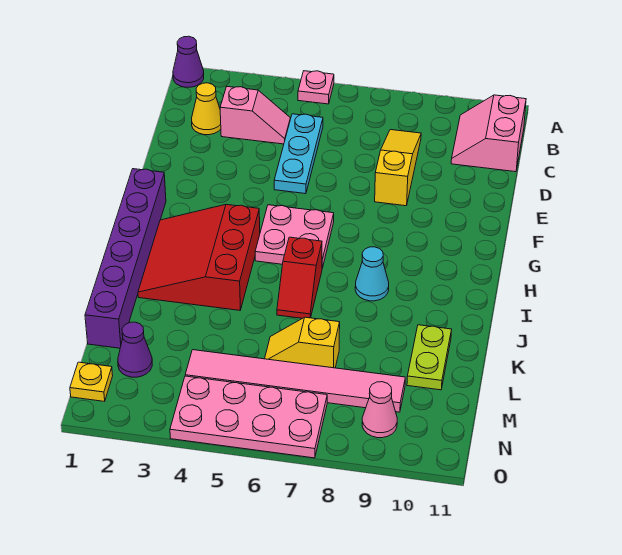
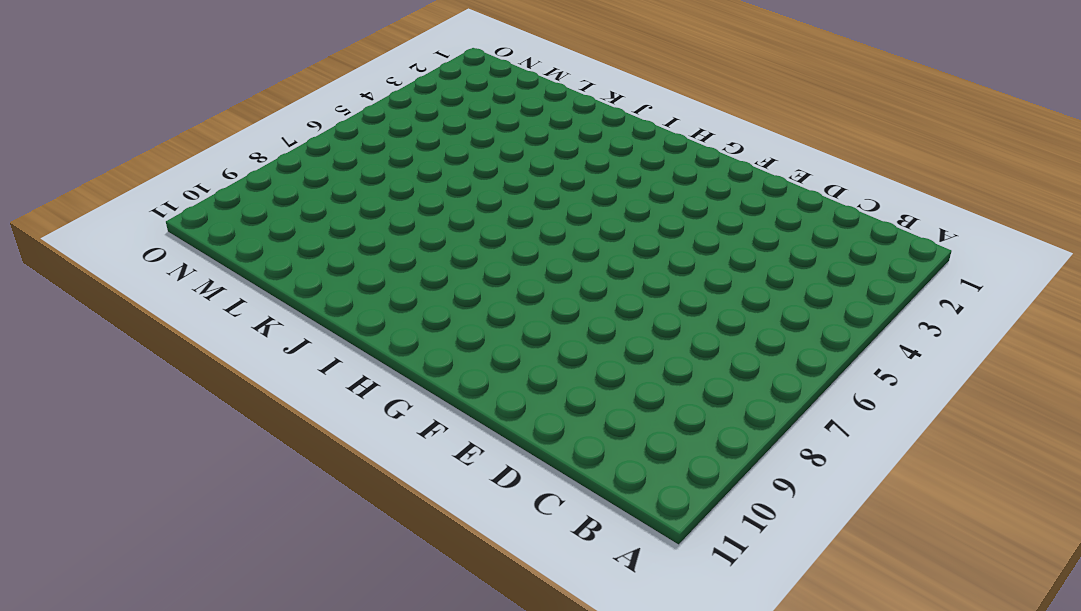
none -> purple cone A1 level 1
none -> pink plate A5 level 1
none -> pink slope B10:C11 level 1 top 11

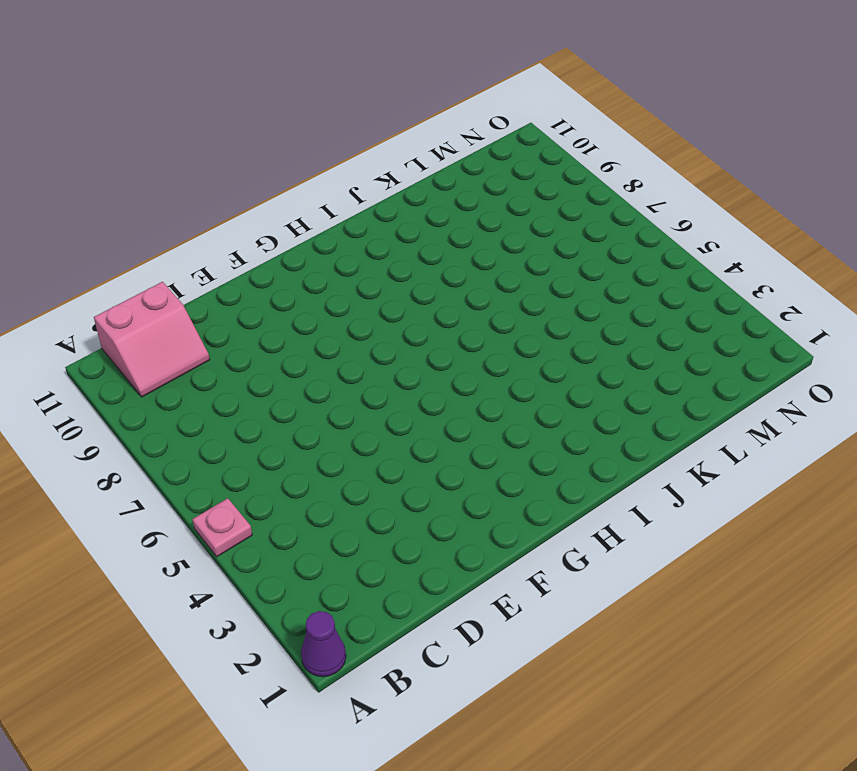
none -> yellow cone C2 level 1
none -> pink slope C3:C4 level 1 top 3
none -> cyan plate C5:E5 level 1

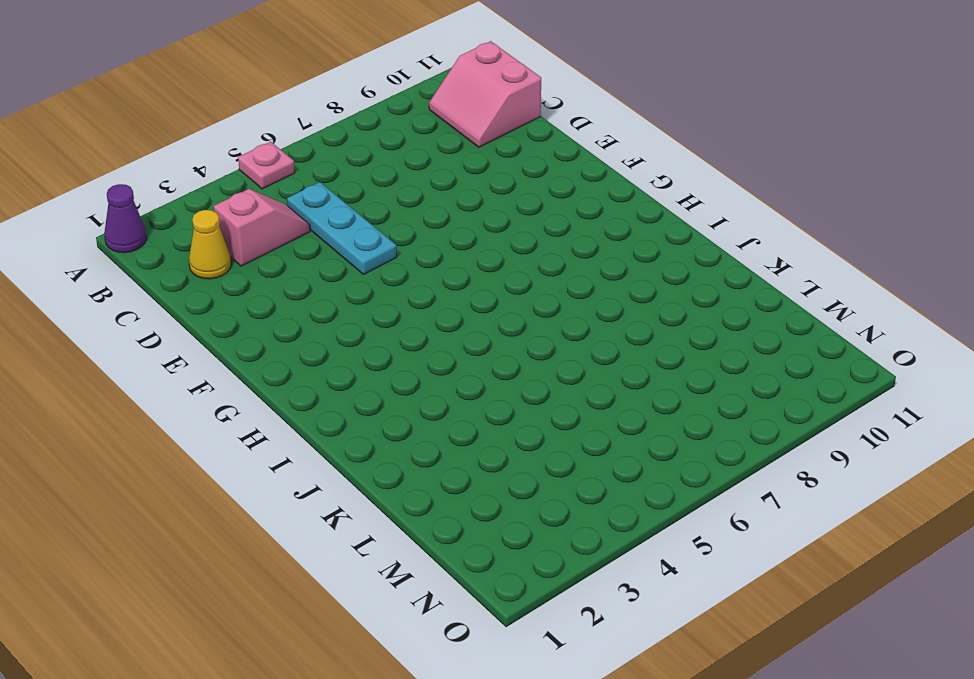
none -> yellow slope C8:E8 level 1 top E
none -> purple brick G1:L1 level 1
none -> pink plate G5:H6 level 1

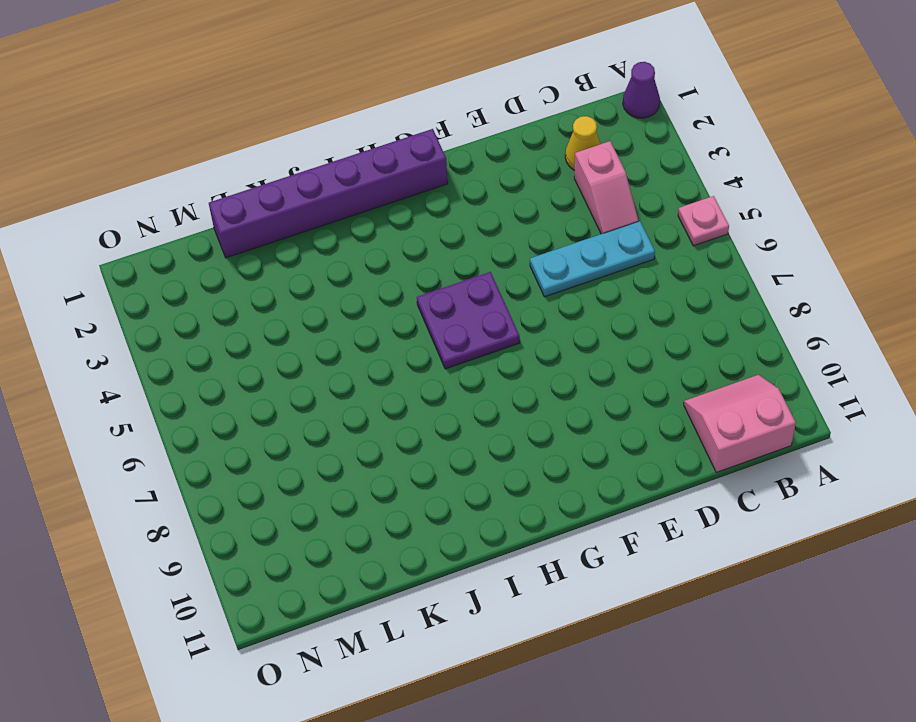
purple plate G5:H6 level 1 -> pink plate G5:H6 level 1
none -> yellow slope C8:E8 level 1 top E
none -> red slope H2:J4 level 1 top 4
none -> red slope I6:J6 level 1 top I

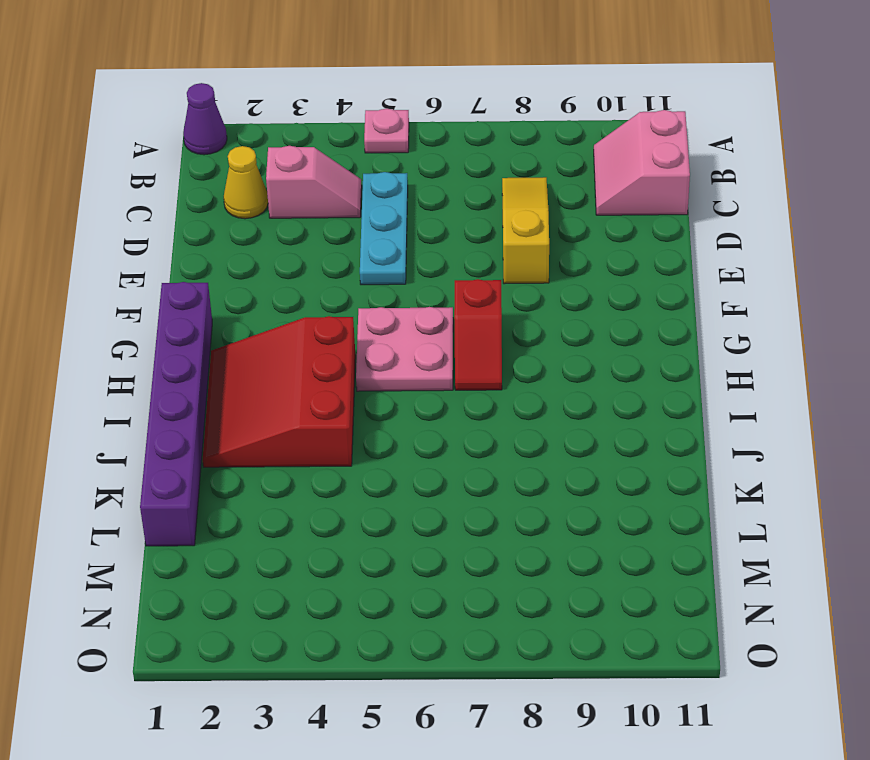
red slope G7:H7 level 1 top G -> red slope I6:J6 level 1 top I
none -> cyan cone I8 level 1
none -> lime plate K10:L10 level 1
none -> yellow slope L6:L7 level 1 top 7

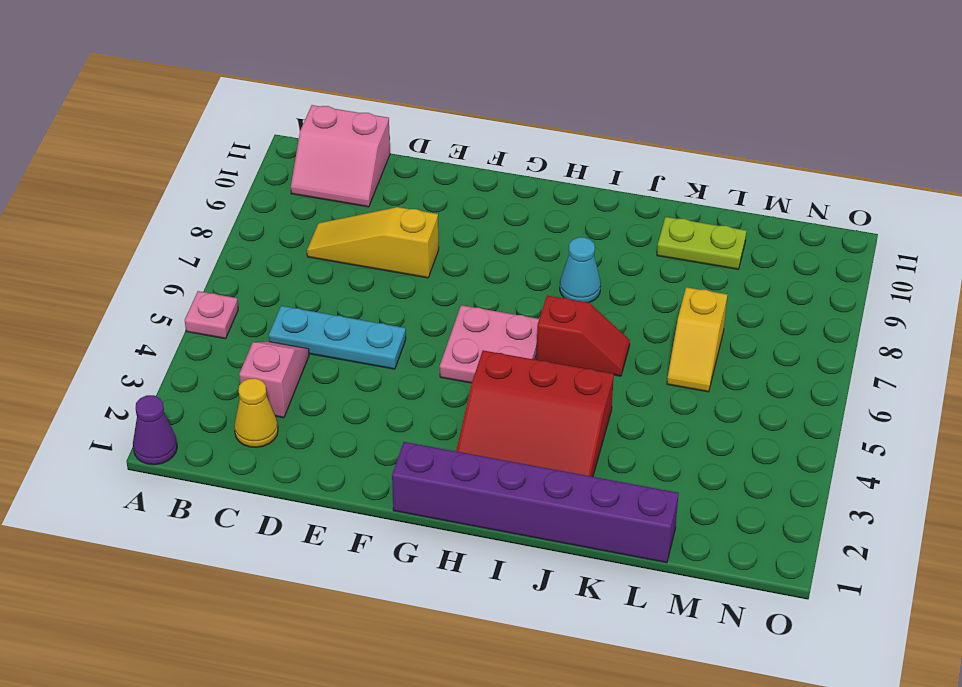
none -> purple cone M2 level 1
none -> pink tile M4:M9 level 1
none -> yellow plate N1 level 1

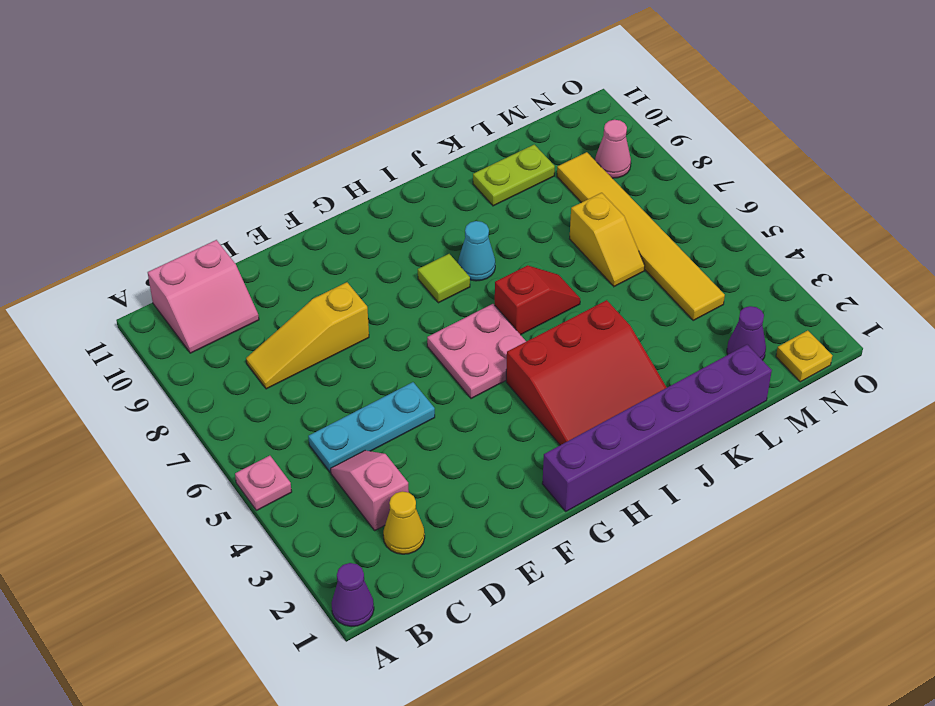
lime tile H8 level 1 -> none
yellow tile M4:M9 level 1 -> pink tile M4:M9 level 1
none -> pink plate N4:O7 level 1

